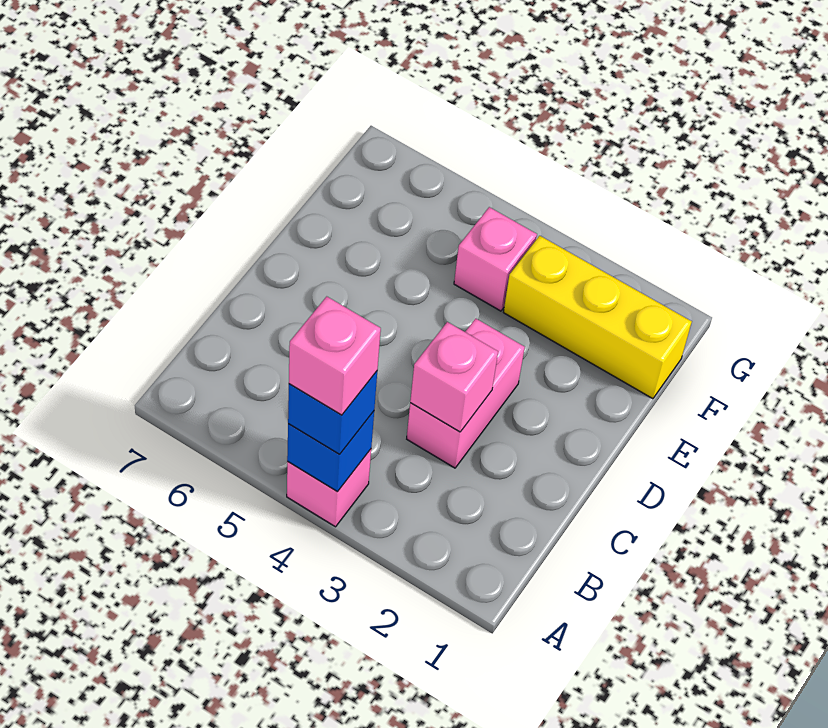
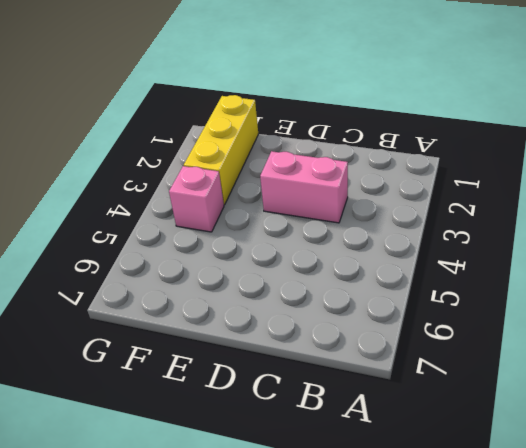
none -> pink brick A4 level 1
none -> blue brick A4 level 2

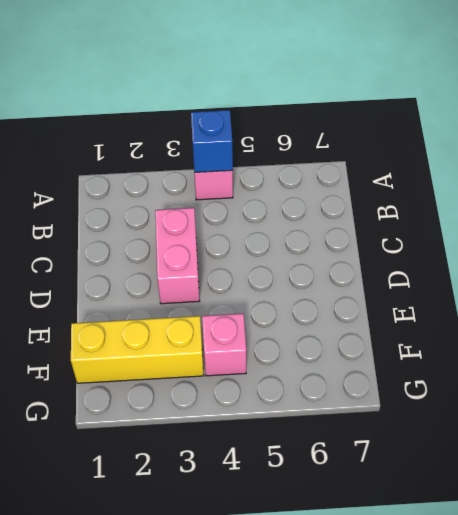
none -> pink brick C3 level 2
none -> blue brick A4 level 3

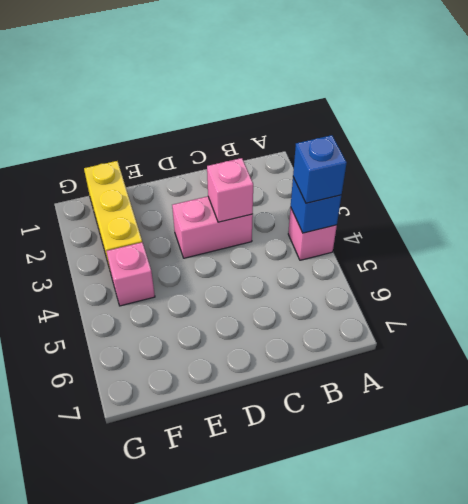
none -> pink brick A4 level 4

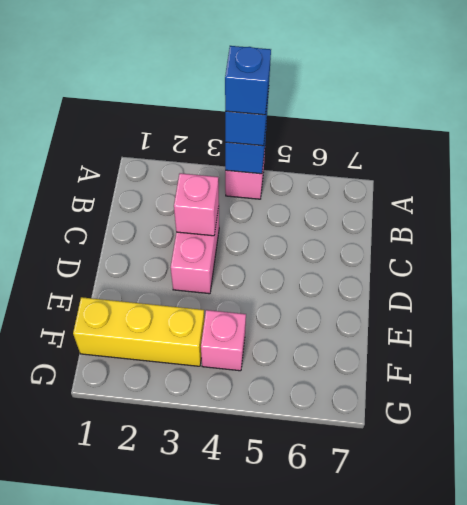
blue brick A4 level 4 -> pink brick A4 level 4

